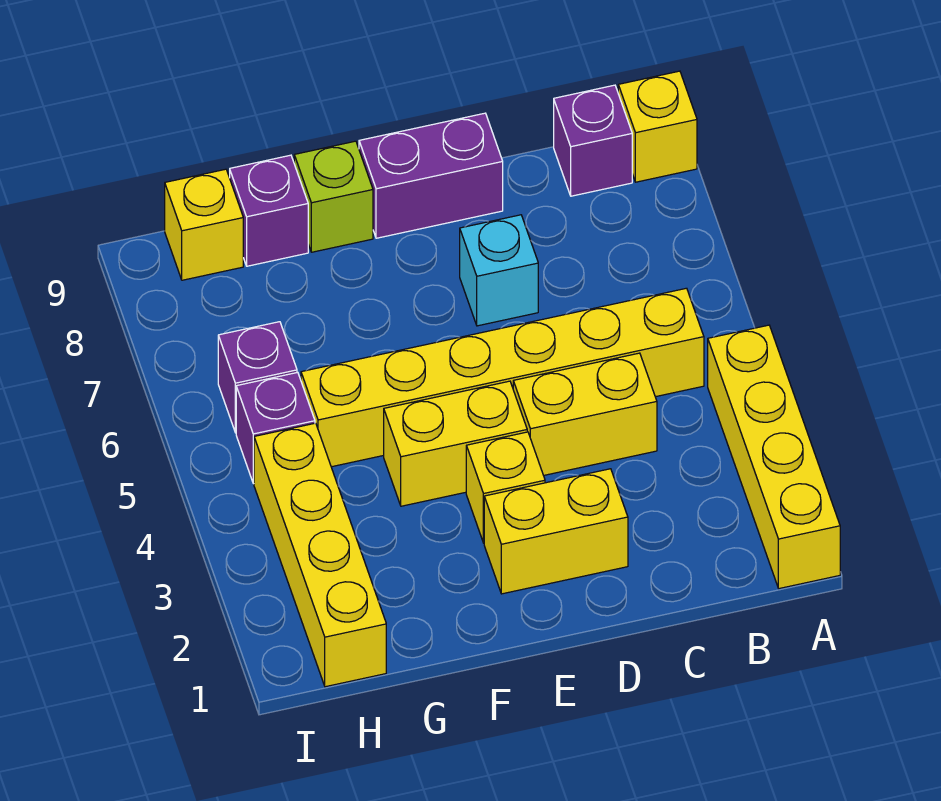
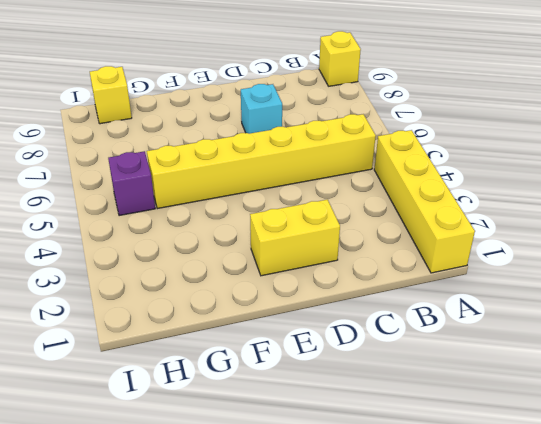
none -> purple brick B9 level 1
none -> yellow brick C4:D4 level 1
none -> purple brick D9:E9 level 1

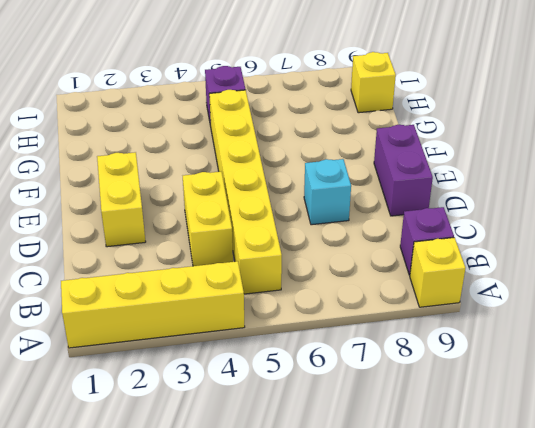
none -> yellow brick E3 level 1
none -> yellow brick E4:F4 level 1
none -> lime brick F9 level 1

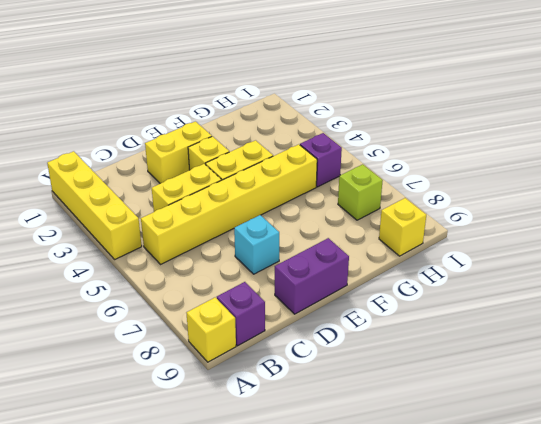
lime brick H7 level 1 -> lime brick F9 level 1
none -> purple brick G9 level 1
none -> yellow brick H1:H4 level 1
none -> purple brick H6 level 1

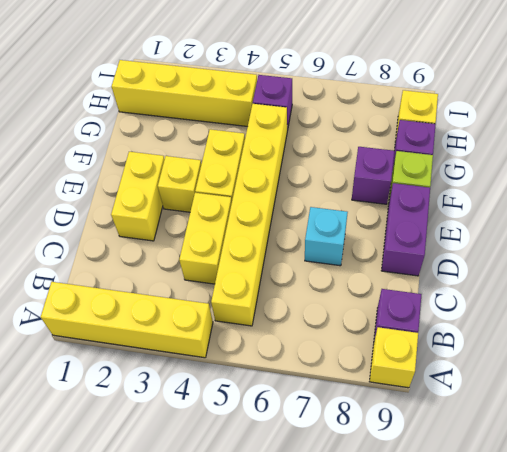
purple brick F8 level 1 -> purple brick H6 level 1

